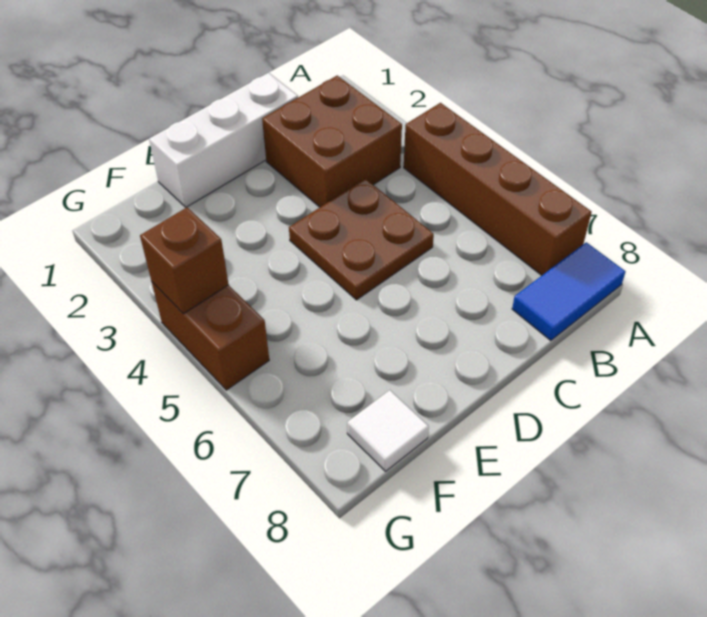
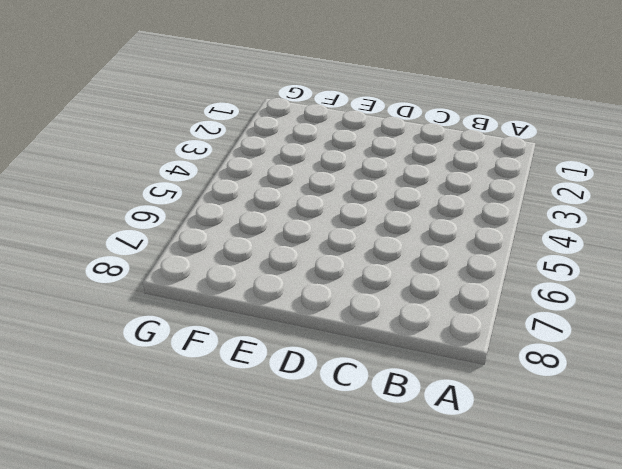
none -> brown brick A4:A7 level 1
none -> blue tile A8:B8 level 1

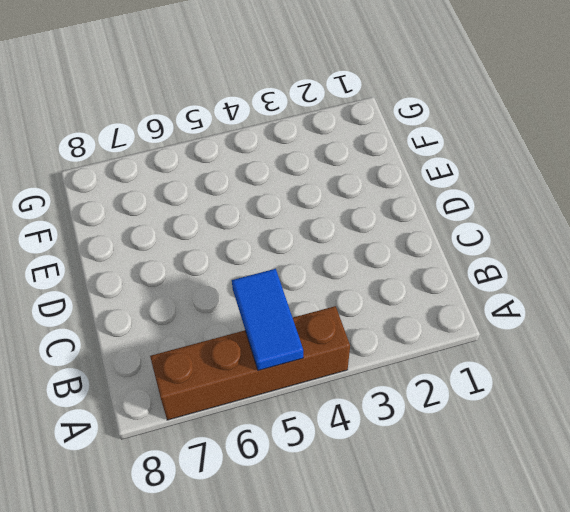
blue tile A5:B5 level 2 -> blue tile A8:B8 level 1
none -> brown brick B2:C3 level 1
none -> white brick C1:E1 level 1

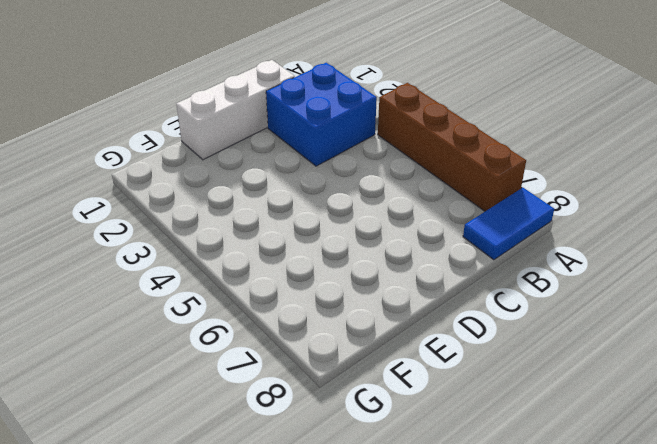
blue brick B2:C3 level 1 -> brown brick B2:C3 level 1
none -> brown plate C4:D5 level 1
none -> white tile F8 level 1

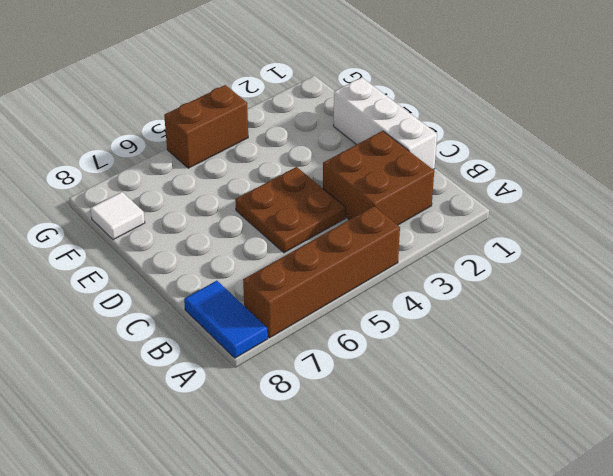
none -> brown brick G4 level 2

